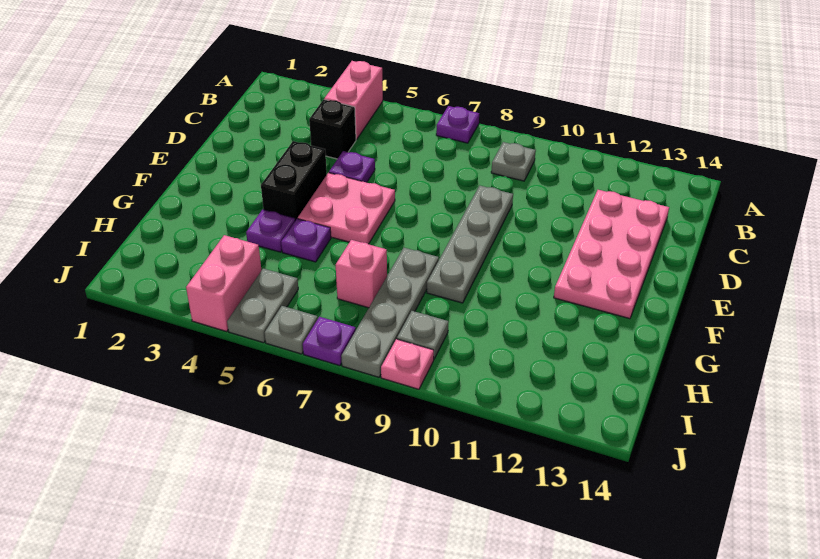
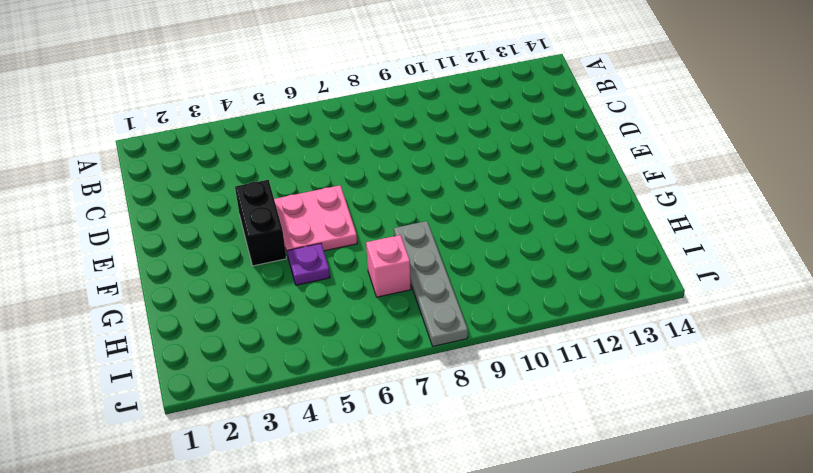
none -> pink brick A4:B4 level 1
none -> purple plate A7 level 1
none -> grey plate B9 level 1

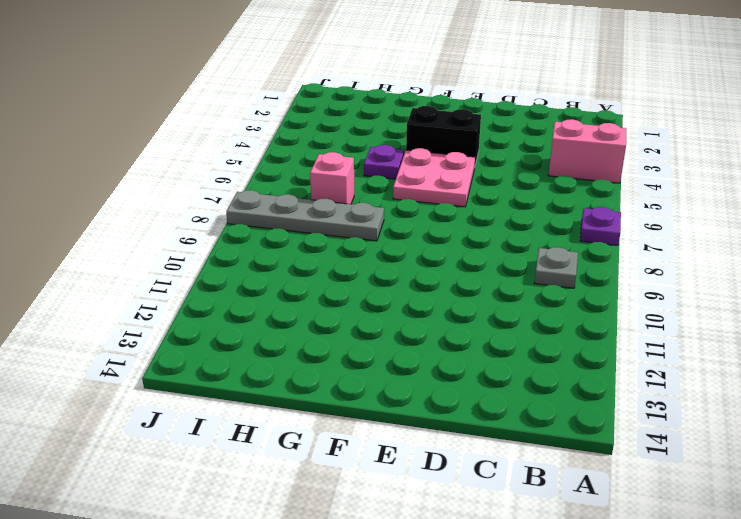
none -> black brick C4 level 1
none -> pink plate C12:F13 level 1
none -> purple plate D5 level 1

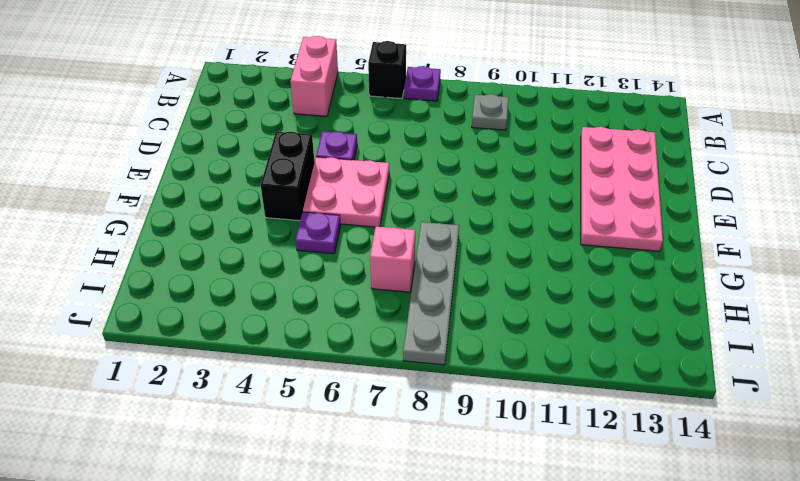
black brick A6 level 1 -> black brick C4 level 1
none -> grey plate D9:G9 level 1
none -> purple plate G4 level 1
none -> pink brick I4:J4 level 1

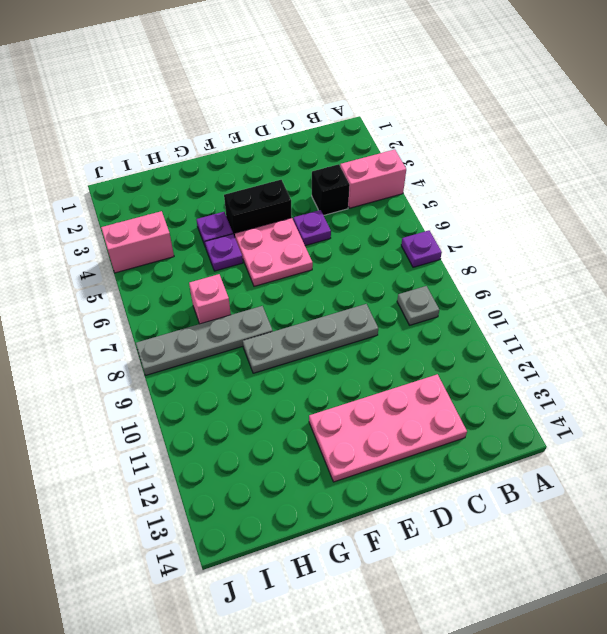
none -> grey plate I5:J5 level 1
none -> grey plate I9 level 1
none -> grey plate J6 level 1

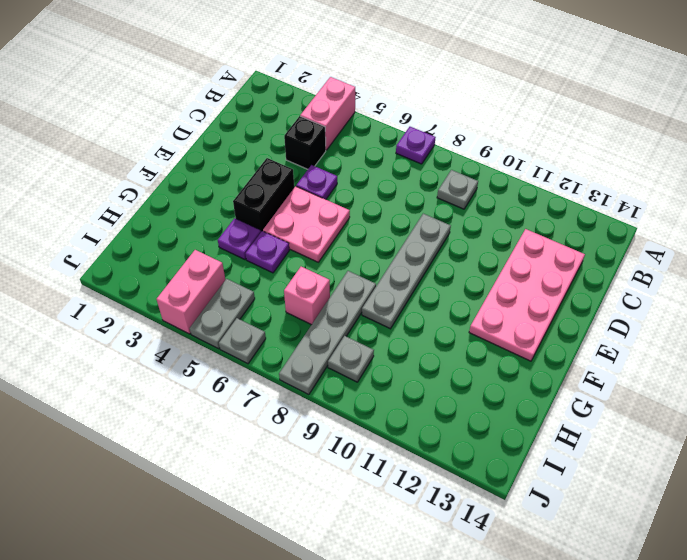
none -> purple plate J7 level 1
none -> pink plate J9 level 1

